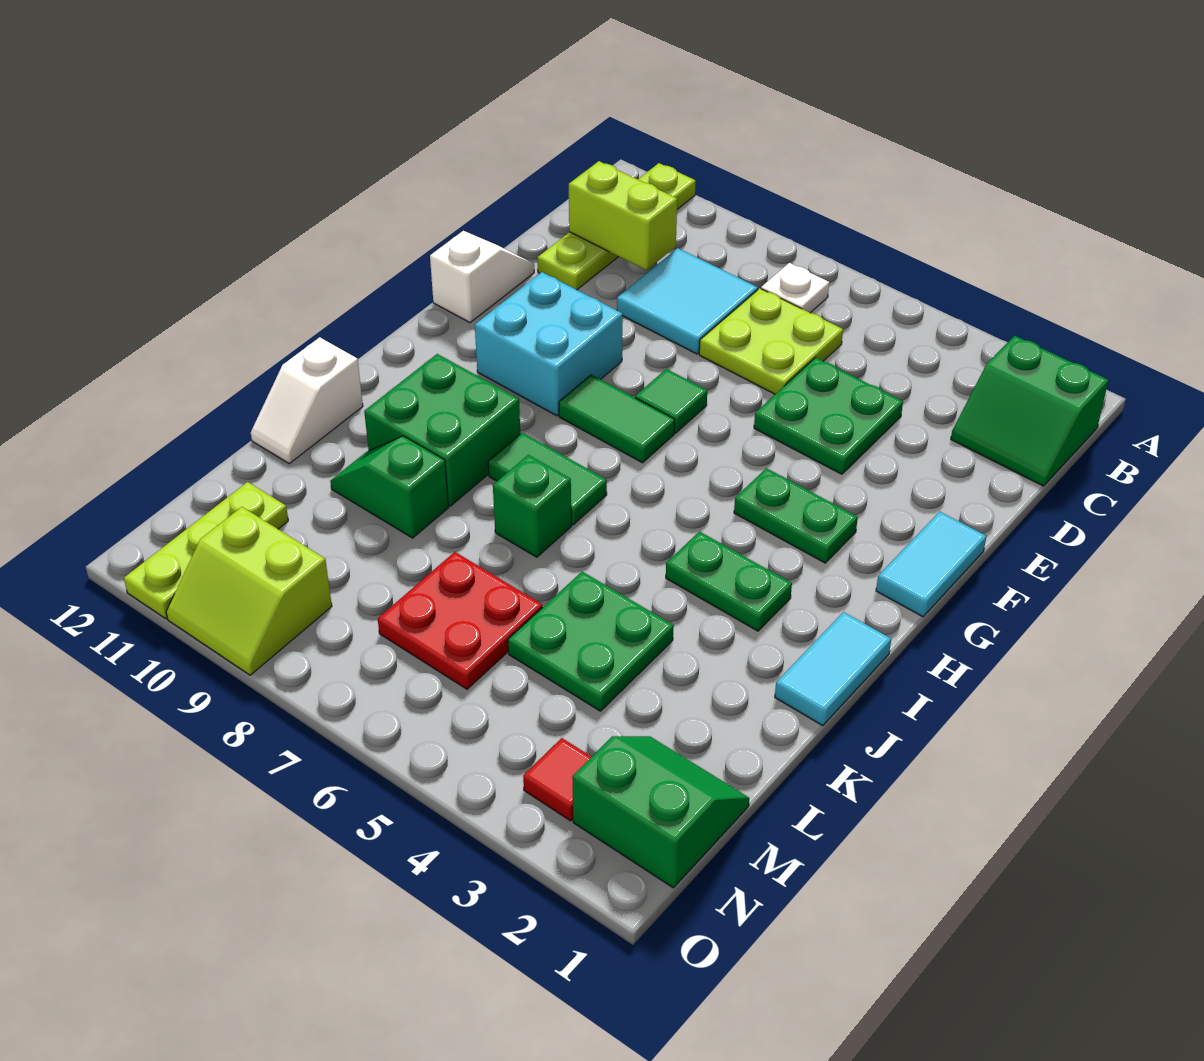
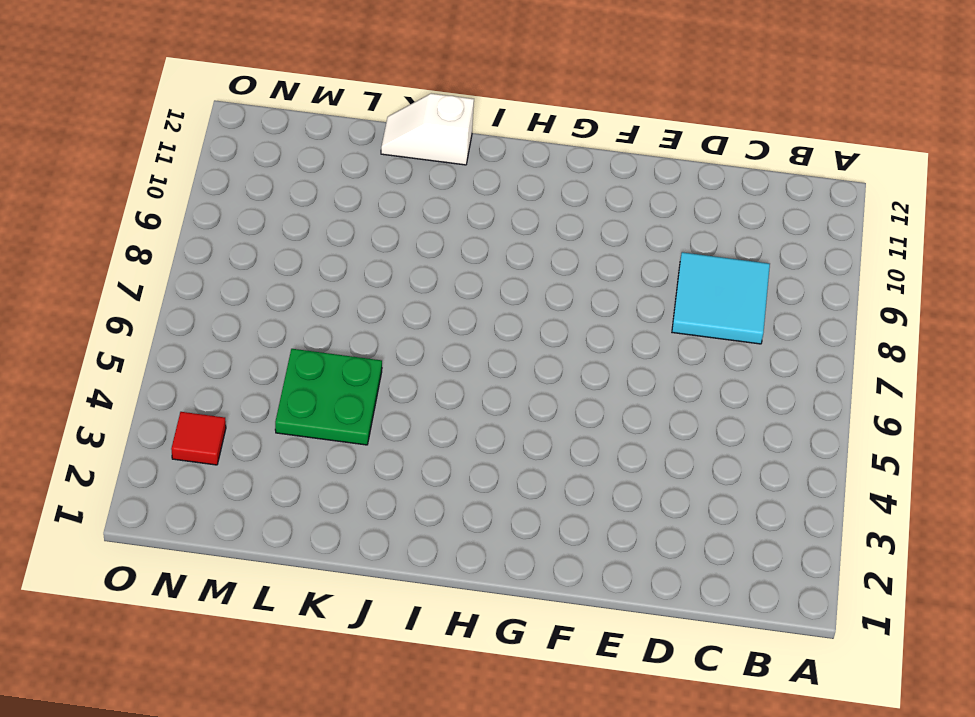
none -> lime plate A11:D11 level 1
none -> green slope B1:C2 level 1 top B
none -> white plate B7 level 1

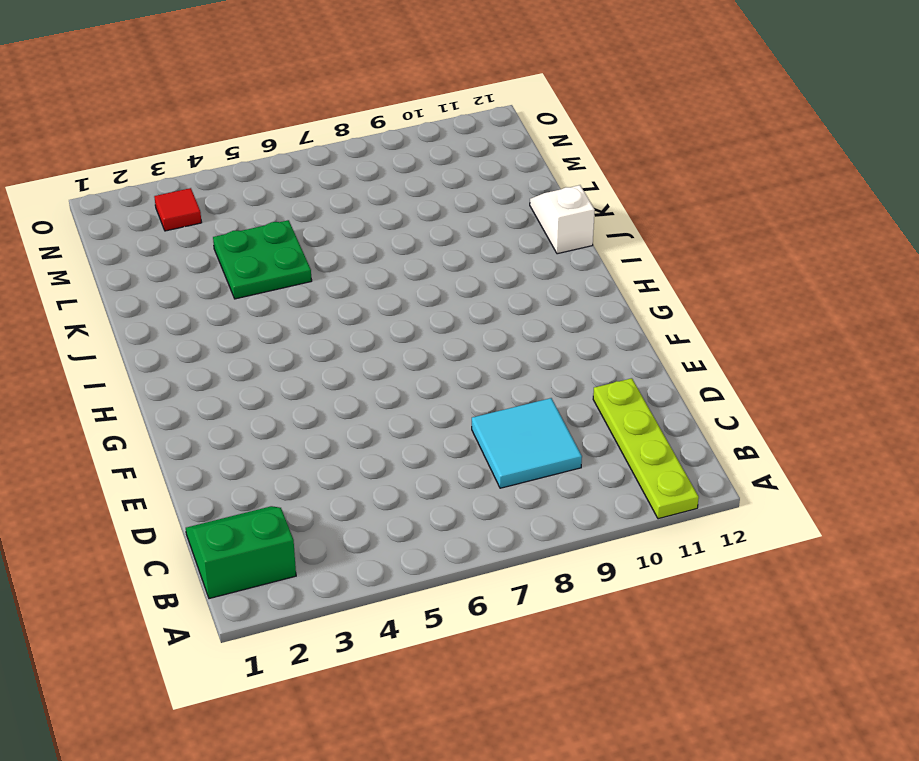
none -> white plate B7 level 1
none -> lime plate C6:D7 level 1
none -> green plate D4:E5 level 1

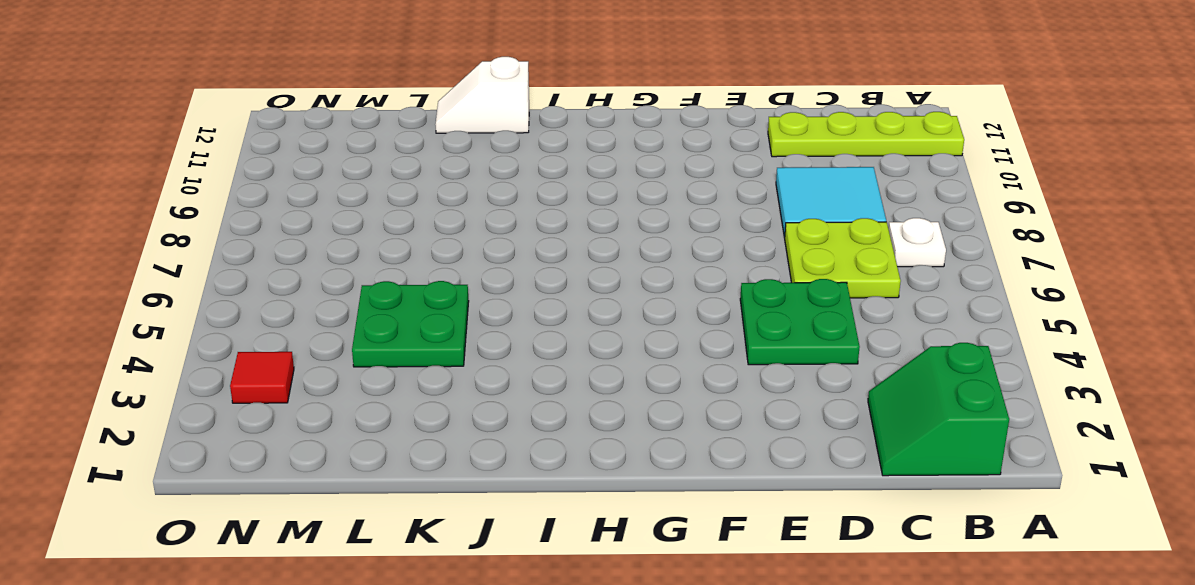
none -> white slope E12:F12 level 1 top F
none -> cyan tile F1:G1 level 1
none -> green tile F7 level 1

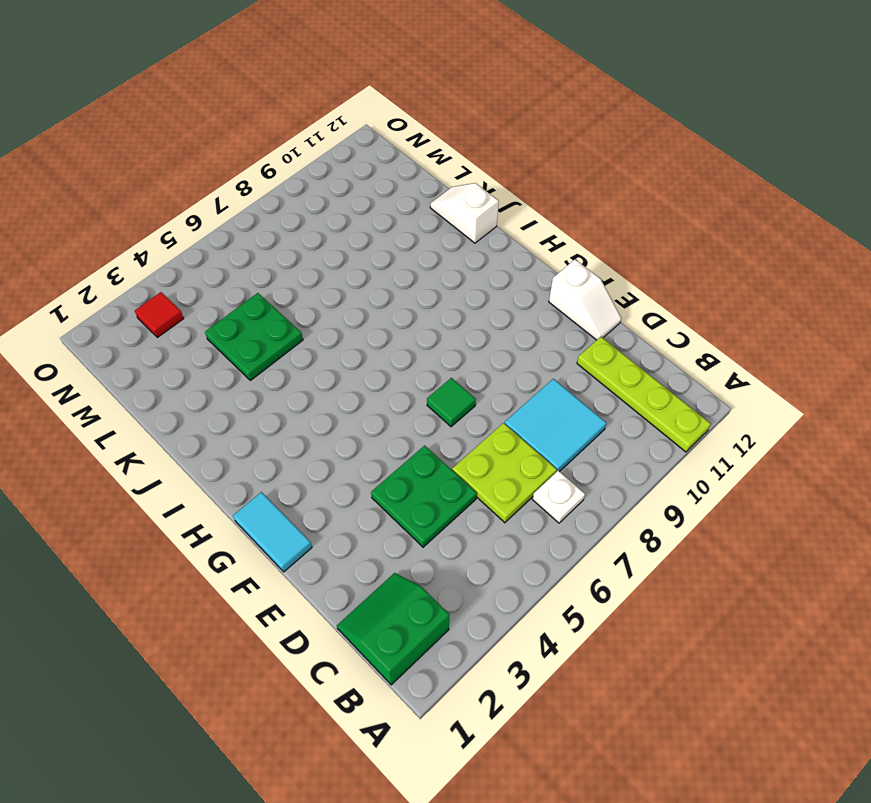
none -> cyan brick F9:G10 level 1
none -> green plate G3:G4 level 1
none -> green tile G7:G8 level 1

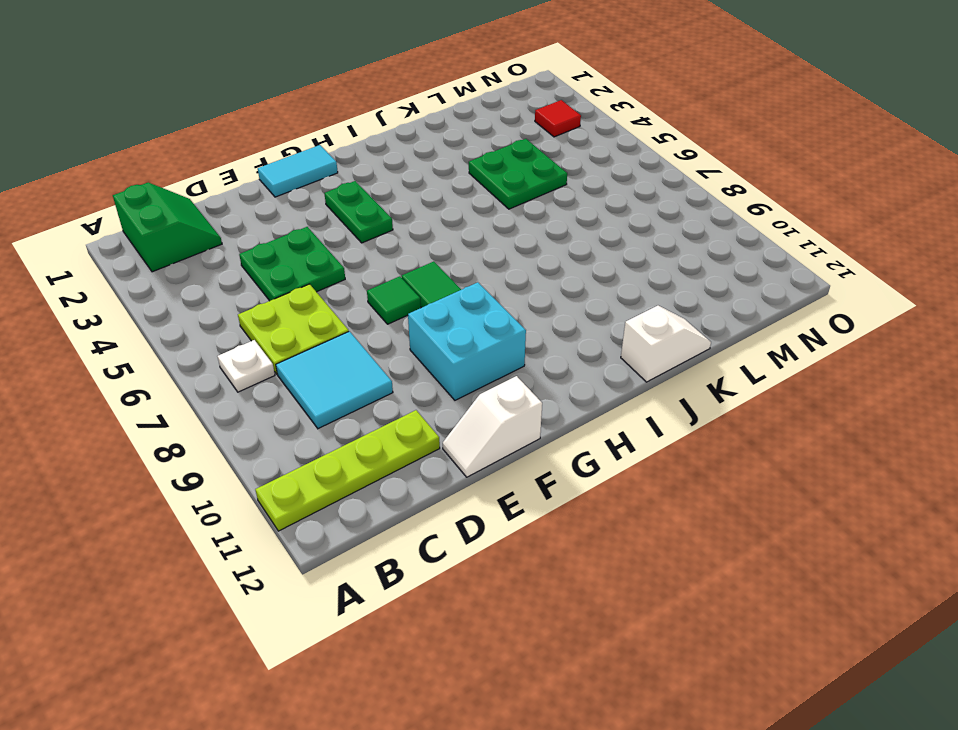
none -> cyan tile I1:J1 level 1
none -> green plate I3:I4 level 1
none -> green tile I7:I8 level 1

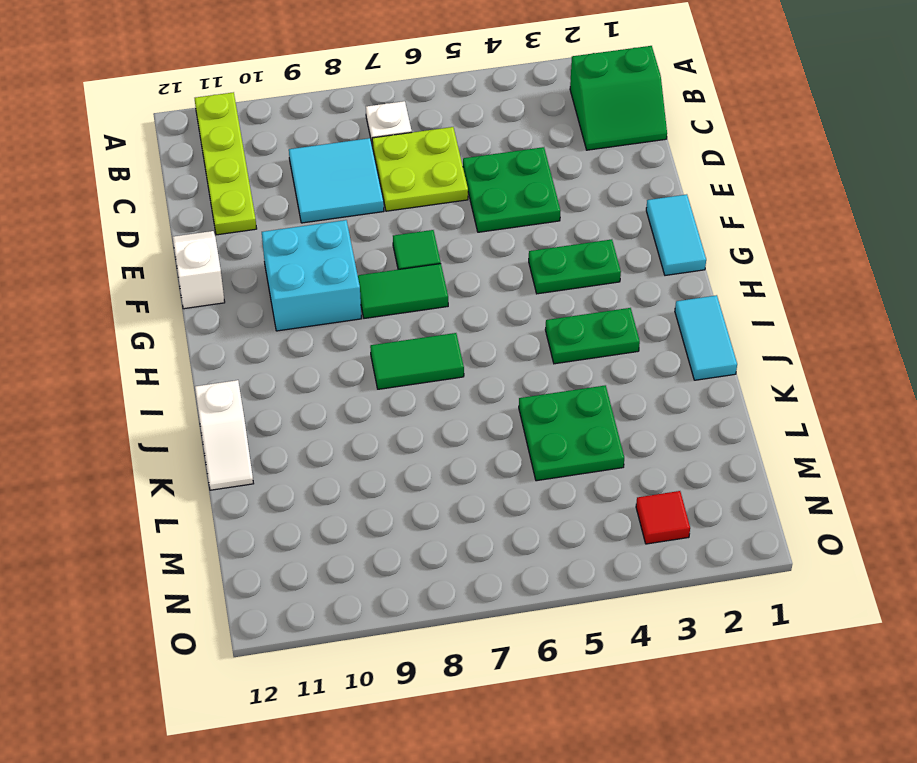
none -> green brick I9:J10 level 1
none -> green brick J7 level 1
none -> green slope K9:K10 level 1 top 9

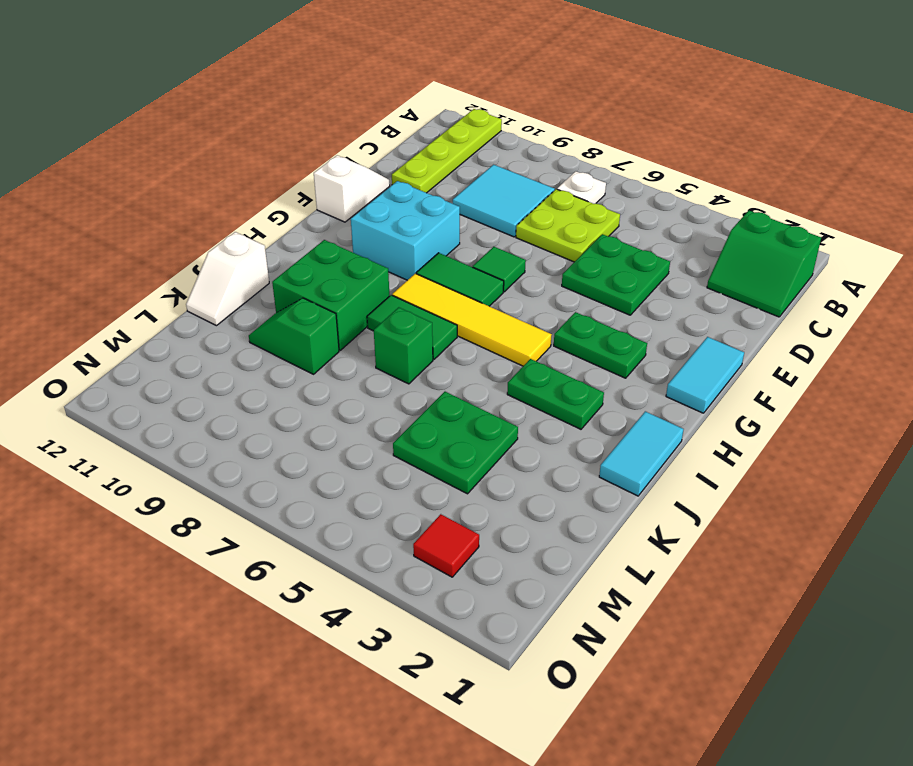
yellow tile H5:H8 level 1 -> none
none -> red plate L6:M7 level 1
none -> green slope M1:N2 level 1 top N
none -> lime plate M11:O11 level 1

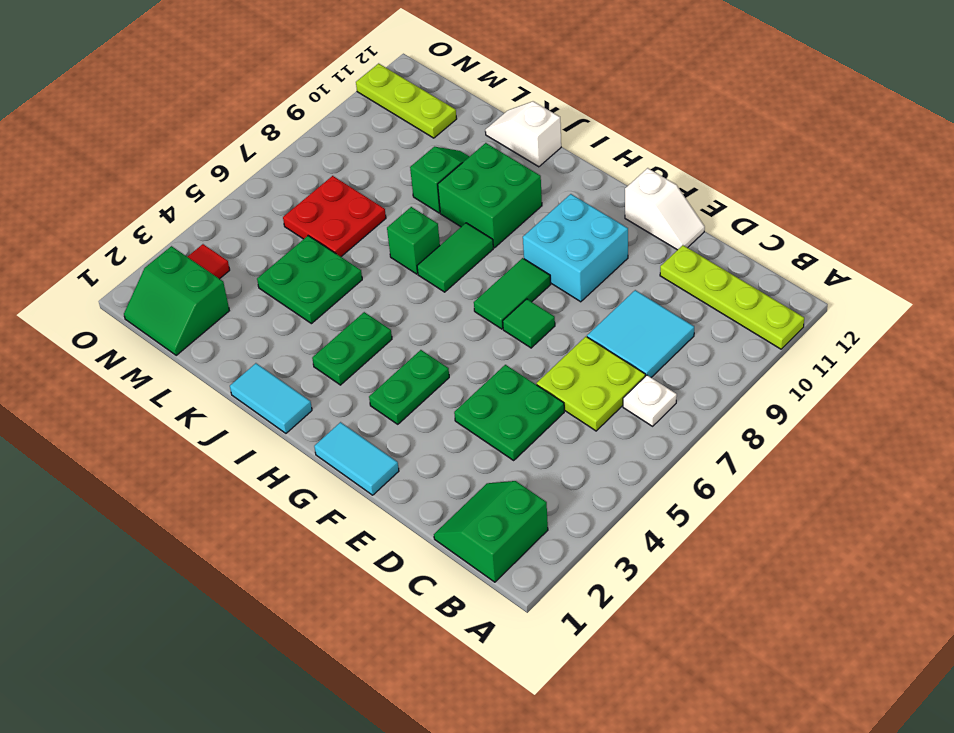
green slope M1:N2 level 1 top 2 -> green slope M1:N2 level 1 top N
none -> lime slope N9:O10 level 1 top N
none -> lime brick C10:C11 level 2

